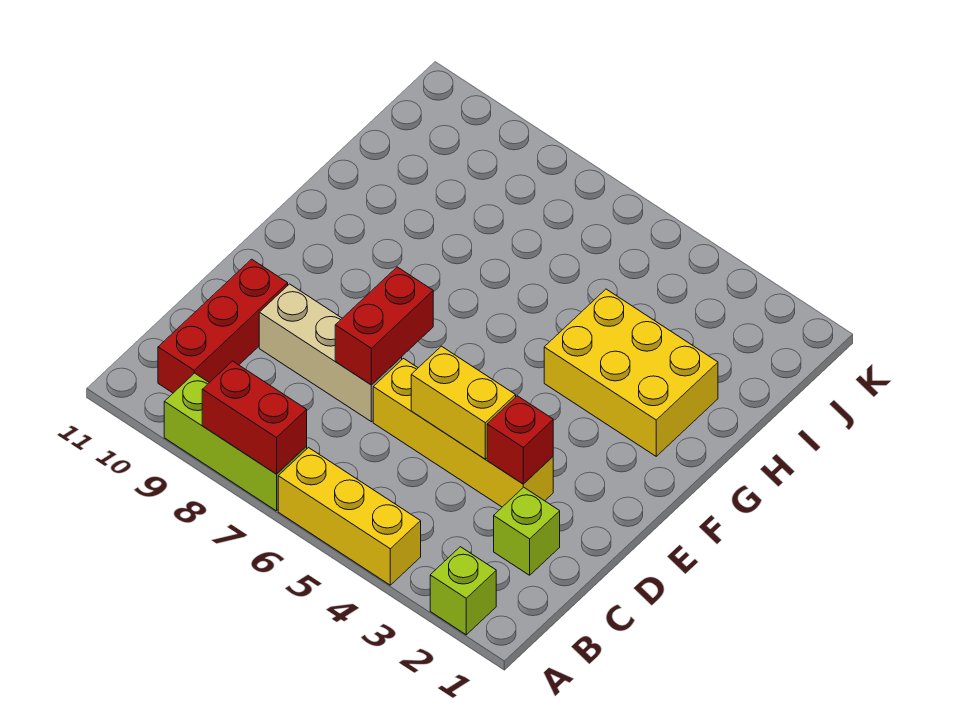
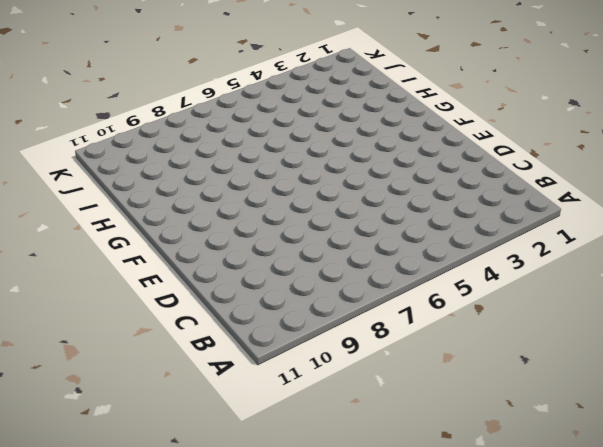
none -> lime brick A2 level 1
none -> yellow brick A4:A6 level 1
none -> lime brick A7:A9 level 1

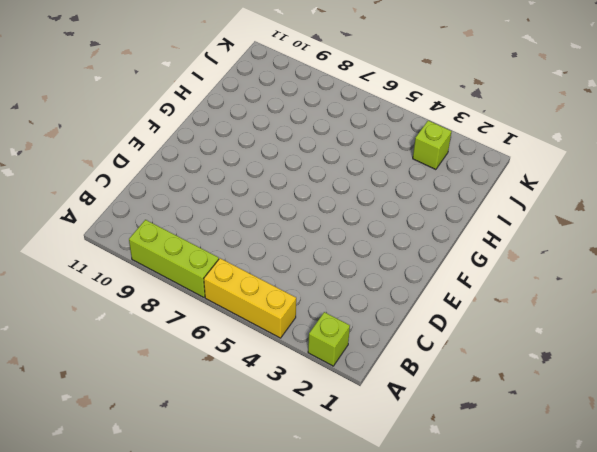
lime brick J3 level 1 -> lime brick C2 level 1
none -> red brick B10:D10 level 1
none -> yellow brick D3:D6 level 1
none -> tan brick D7:D9 level 1

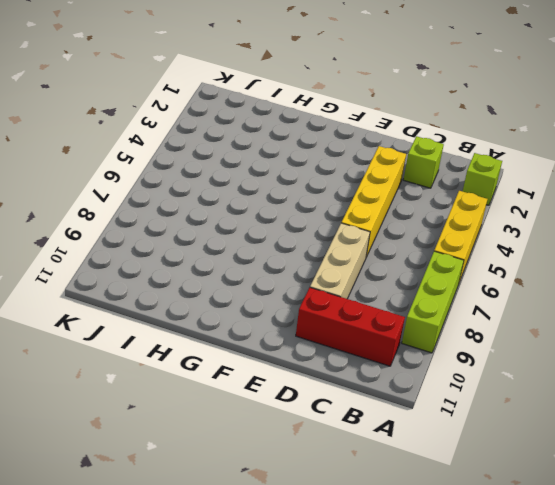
none -> yellow brick G2:H4 level 1
none -> red brick A7:A8 level 2
none -> red brick D3 level 2

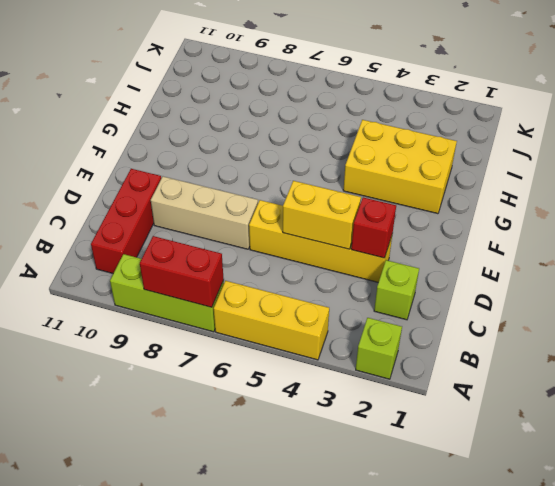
none -> red brick D7:E7 level 2

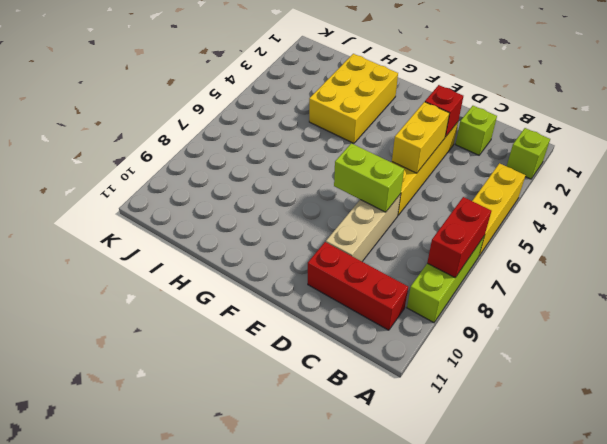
lime brick D7:E7 level 2 -> red brick D7:E7 level 2

